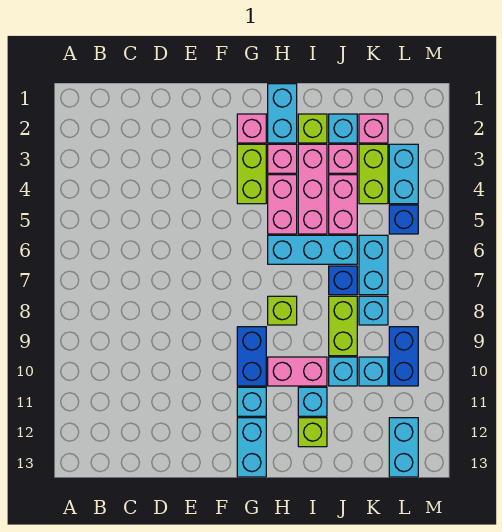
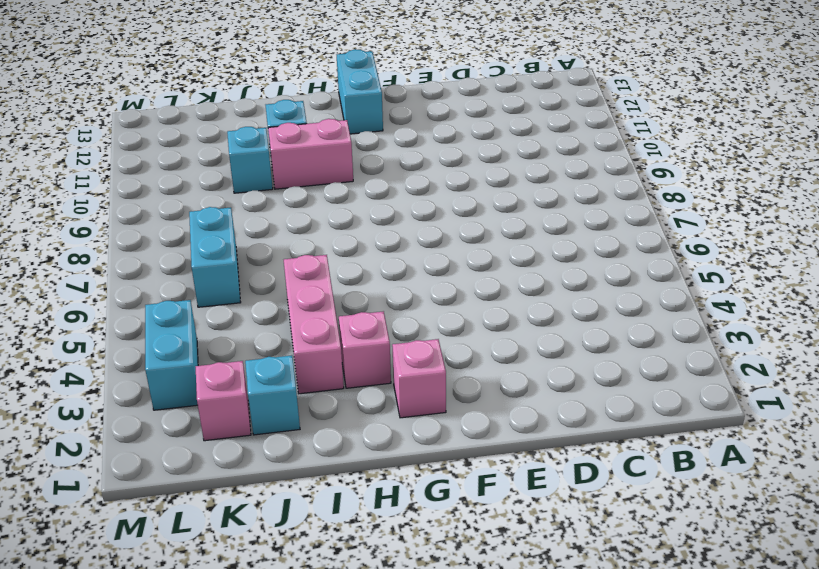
none -> lime brick G3:G4 level 1
none -> blue brick G9:G10 level 1
none -> cyan brick G11 level 1
none -> cyan brick H1:H2 level 1

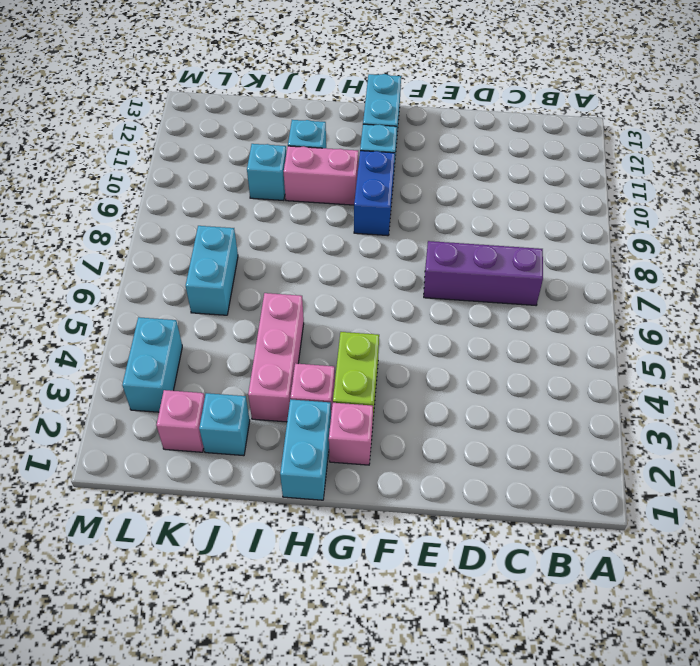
purple brick C7:E7 level 1 -> none
none -> pink brick H4:H5 level 1
none -> cyan brick H6:J6 level 1
none -> lime brick H8 level 1
none -> lime brick I2 level 1

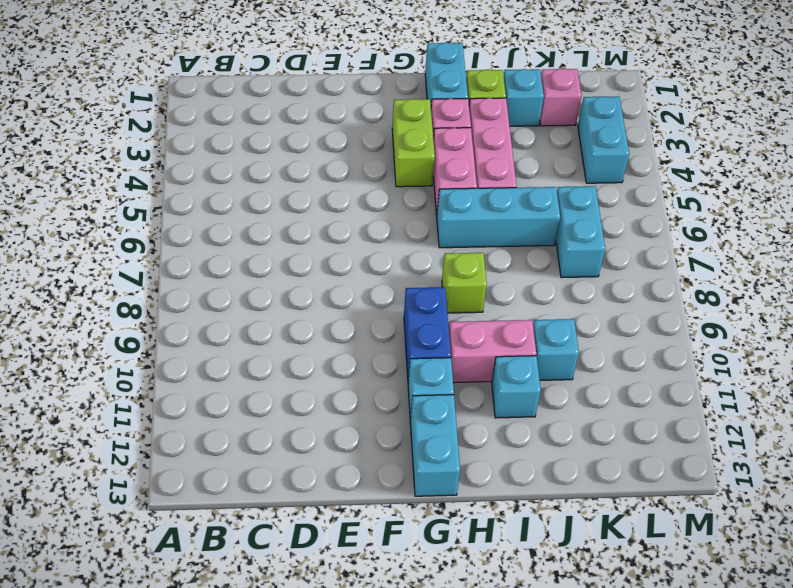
none -> pink brick G2 level 1
none -> lime brick I12 level 1
none -> pink brick J3 level 1
none -> pink brick J4:J5 level 1

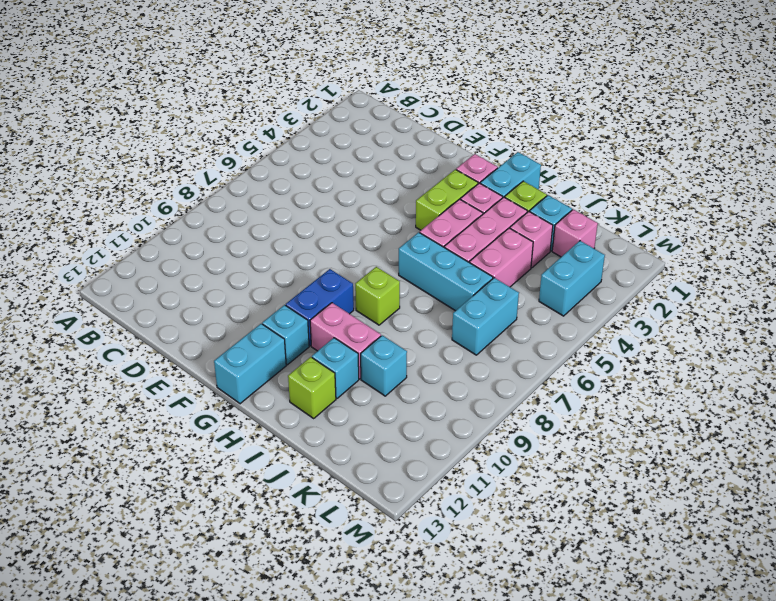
none -> blue brick J7 level 1
none -> lime brick J8:J9 level 1
none -> lime brick K3:K4 level 1
none -> cyan brick K8 level 1

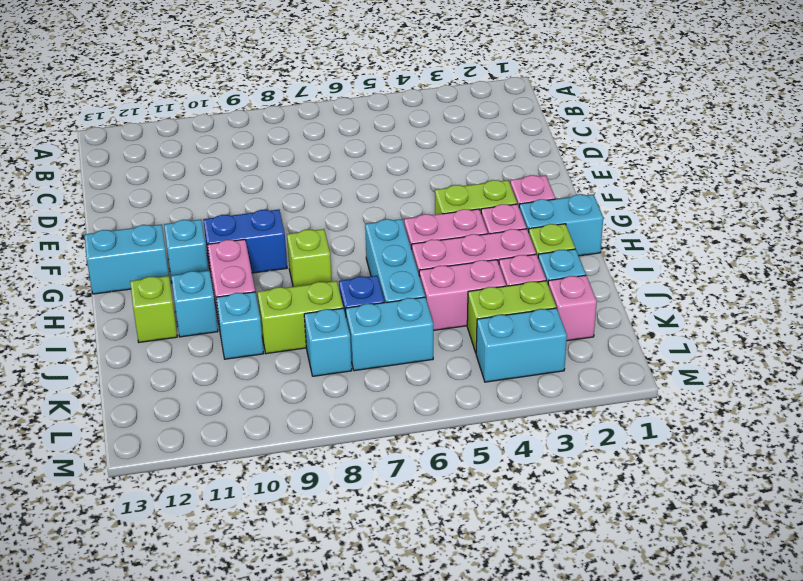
none -> cyan brick K10 level 1
none -> blue brick L5 level 1
none -> blue brick L9:L10 level 1
none -> cyan brick L12:L13 level 1

